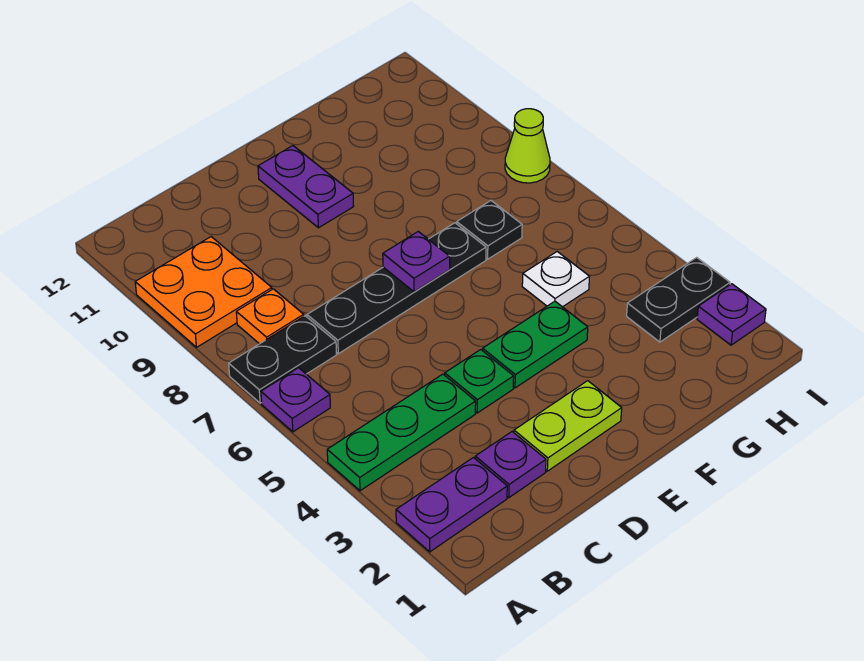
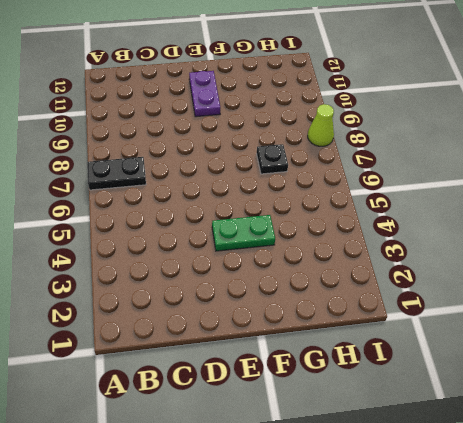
none -> purple plate A2:B2 level 1
none -> green plate A4:C4 level 1
none -> purple plate A6 level 1

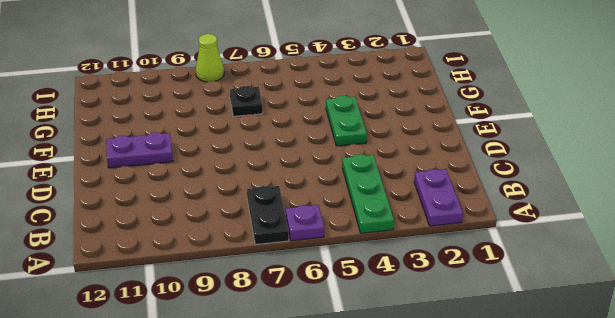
none -> orange plate A9:B10 level 1
none -> orange plate B8 level 1
none -> purple plate C2 level 1

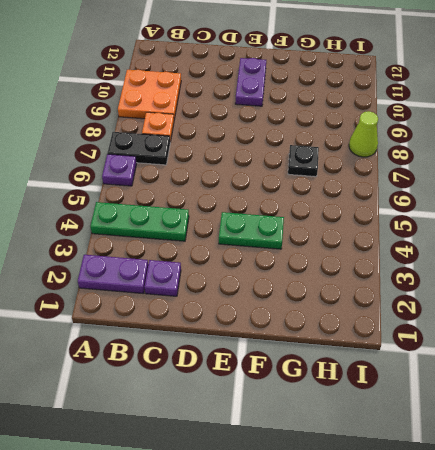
none -> black plate C7:F7 level 1
none -> lime plate D2:E2 level 1
none -> green plate D4 level 1

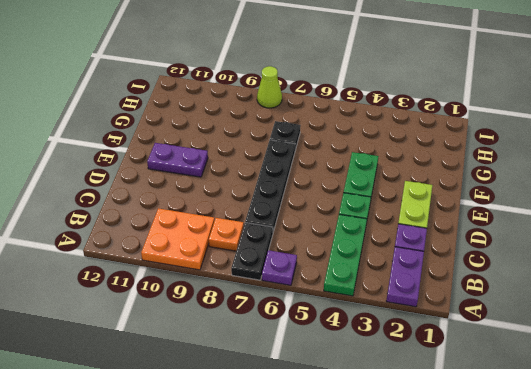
none -> white plate G5 level 1
none -> black plate H3:I3 level 1
none -> purple plate I2 level 1

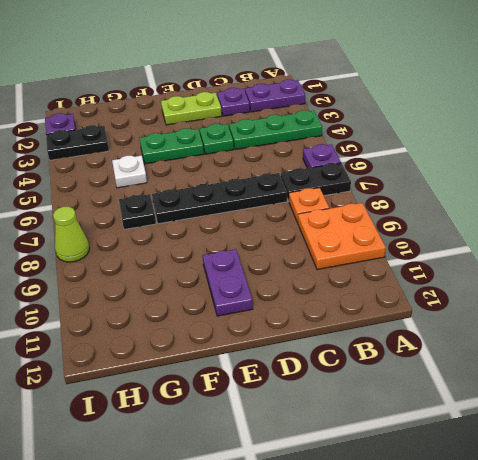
none -> purple plate E7 level 2

